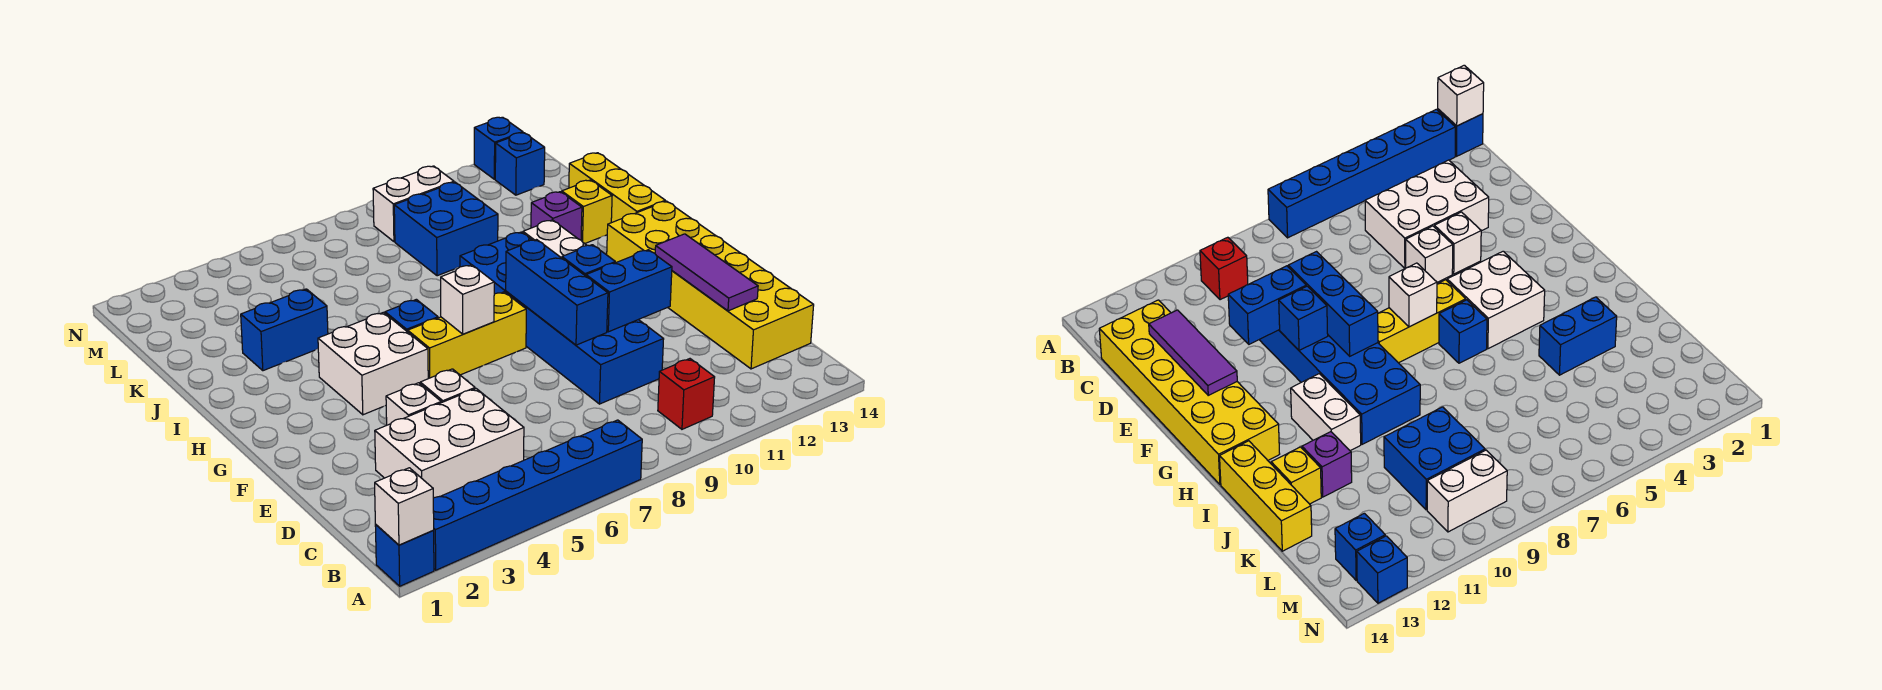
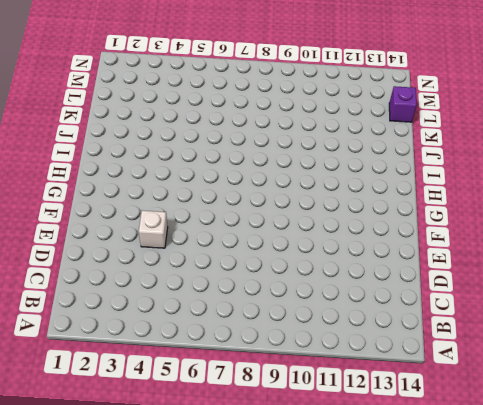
purple brick L14 level 1 -> purple brick J12 level 1
none -> blue brick A1 level 1
none -> blue brick A2:A7 level 1
none -> red brick B10 level 1

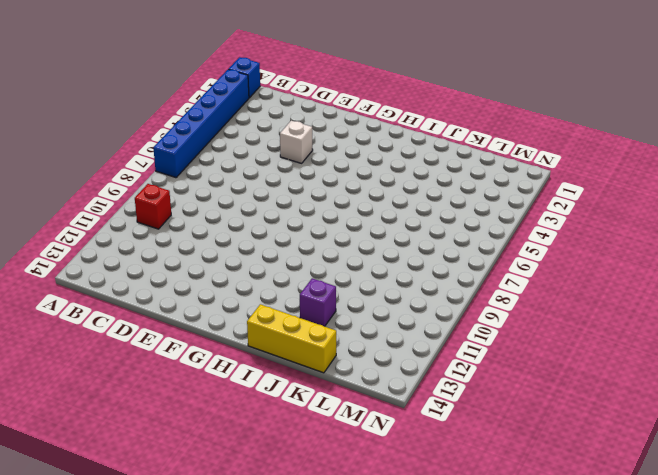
none -> white brick C3:D5 level 1
none -> yellow brick C13:H14 level 1
none -> blue brick D9:I10 level 1

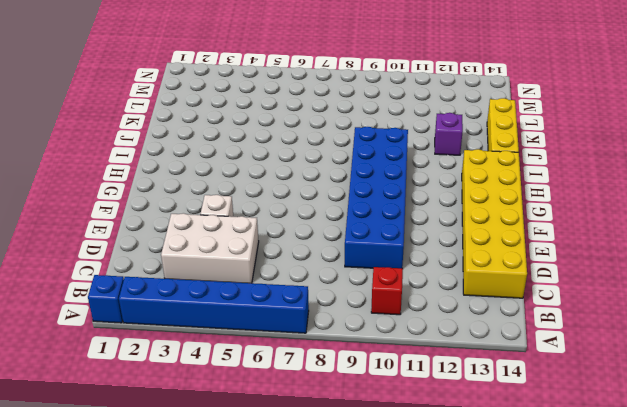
none -> white brick E5 level 1
none -> white brick G4:H5 level 1
none -> yellow brick G6:G8 level 1

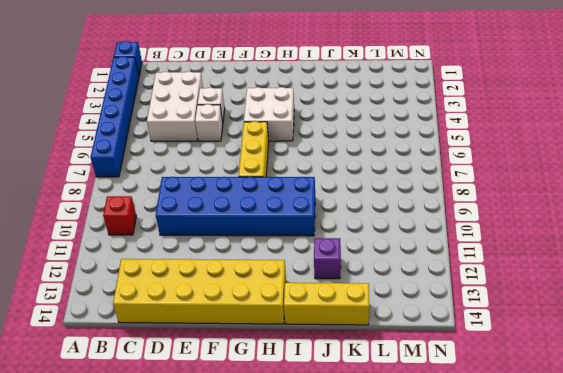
none -> blue brick H6 level 1
none -> white brick H11:I11 level 1
none -> blue brick J3:J4 level 1

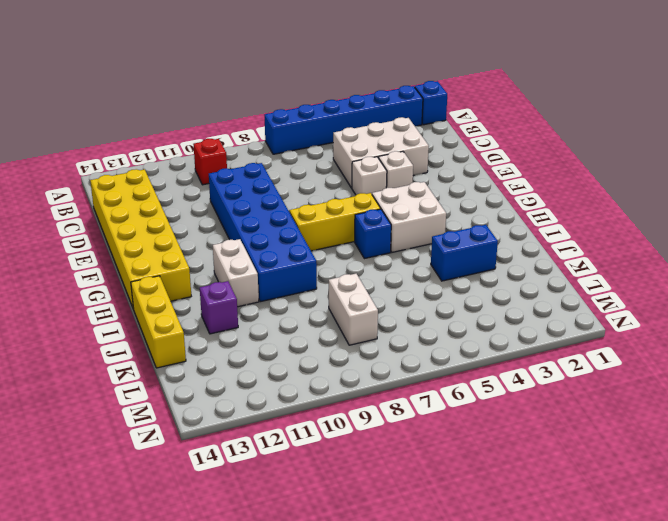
white brick K8:L8 level 1 -> white brick M9:M10 level 1
none -> yellow brick J13 level 1
none -> blue brick K9:L10 level 1
none -> blue brick M13 level 1

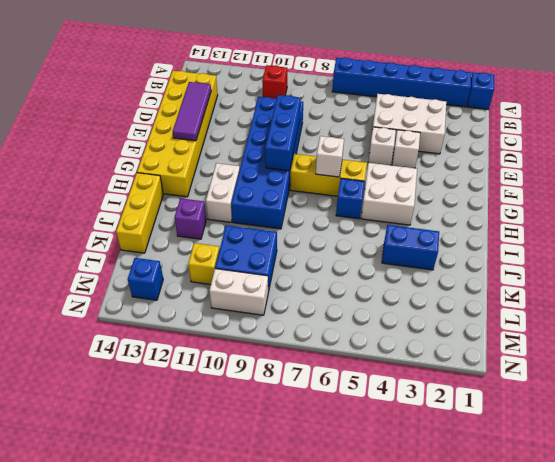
yellow brick L11 level 1 -> yellow brick J13 level 1
none -> blue brick N13 level 1
none -> white brick A1 level 2
none -> blue brick E10:E11 level 2

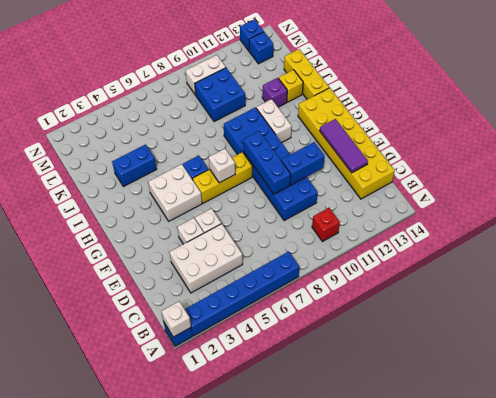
none -> blue brick F10 level 2

